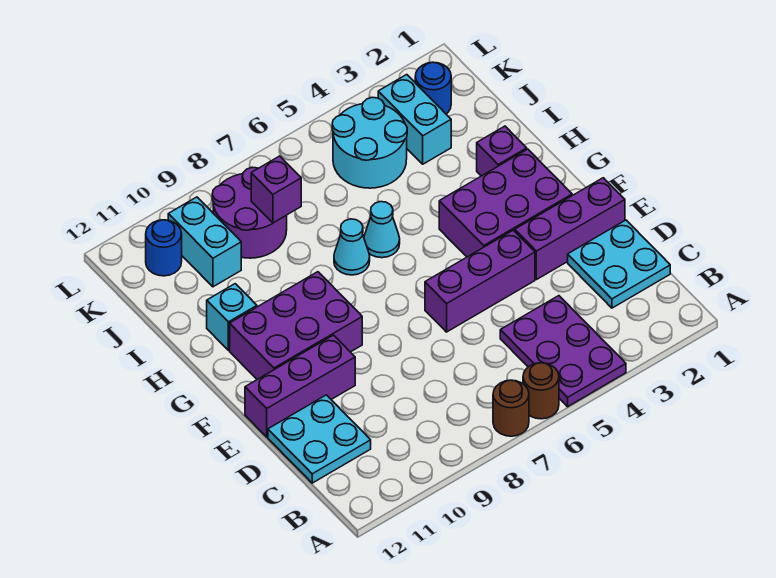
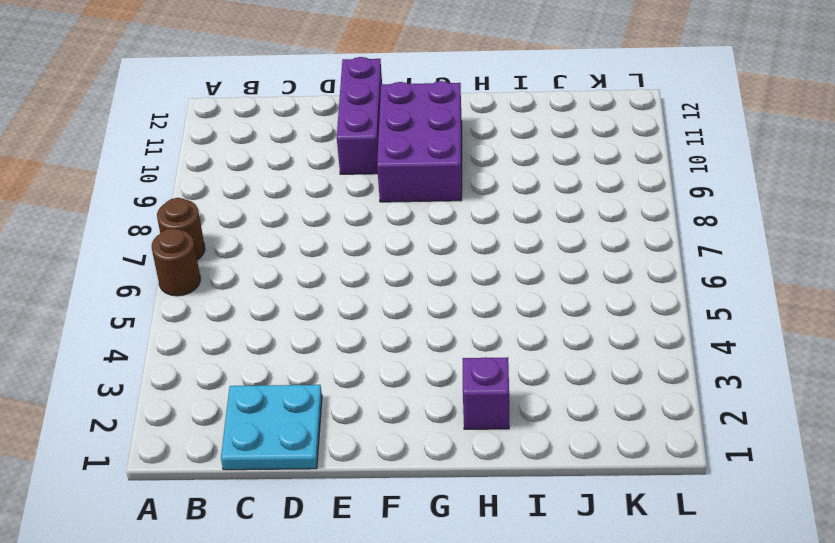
none -> purple plate A4:C5 level 1
none -> cyan plate C11:D12 level 1
none -> purple brick E1:E3 level 1

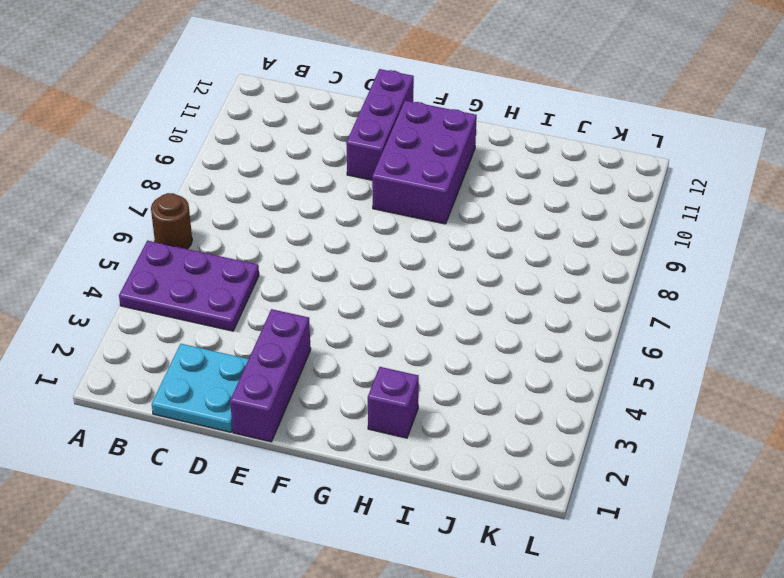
none -> brown round brick A7 level 1
none -> cyan plate C11:D12 level 1
none -> purple brick E4:E6 level 1

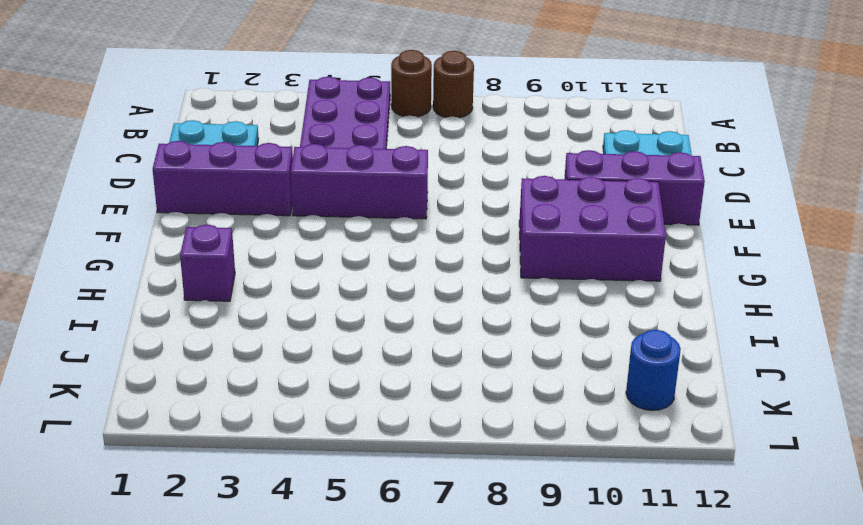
none -> purple brick F2:G4 level 1
none -> cyan cone H6 level 1
none -> cyan cone H7 level 1

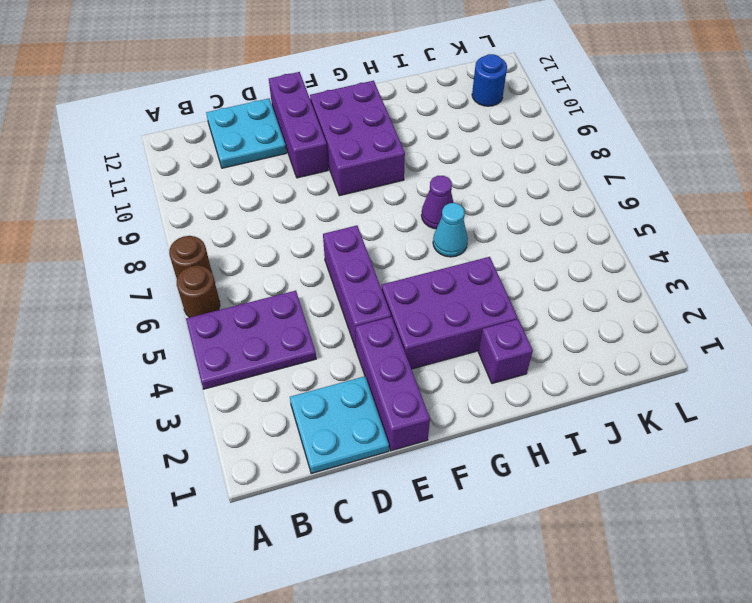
purple brick F3:H4 level 1 -> purple brick F2:G4 level 1
purple cone H7 level 1 -> cyan cone H7 level 1
none -> cyan brick H11 level 1
none -> cyan brick J3:K3 level 1
none -> cyan round brick J4:K5 level 1

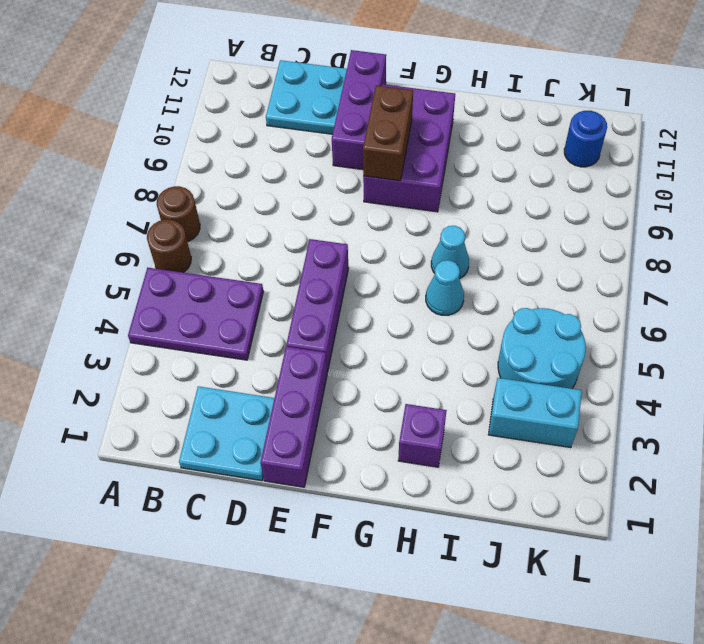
brown brick F9:F10 level 2 -> none
none -> purple brick F2:G4 level 1
none -> cyan brick H11 level 1
none -> purple round brick J8:K9 level 1

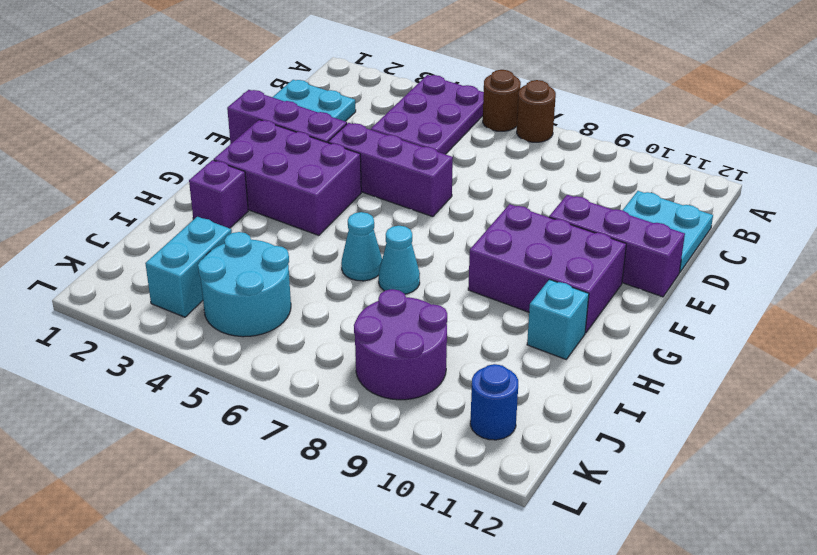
none -> cyan brick J10:K10 level 1
none -> blue round brick K2 level 1
none -> purple brick J8 level 2

